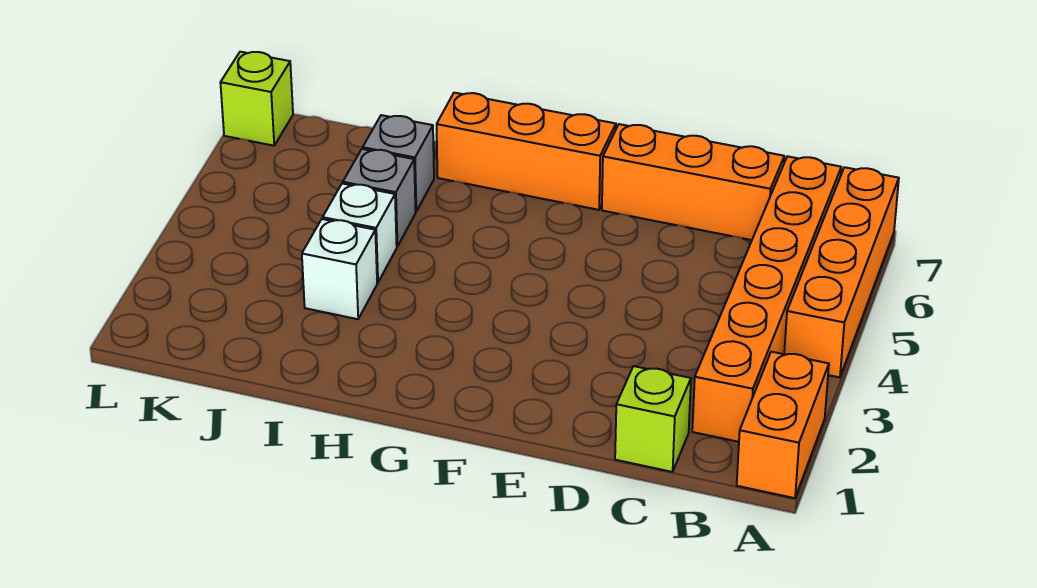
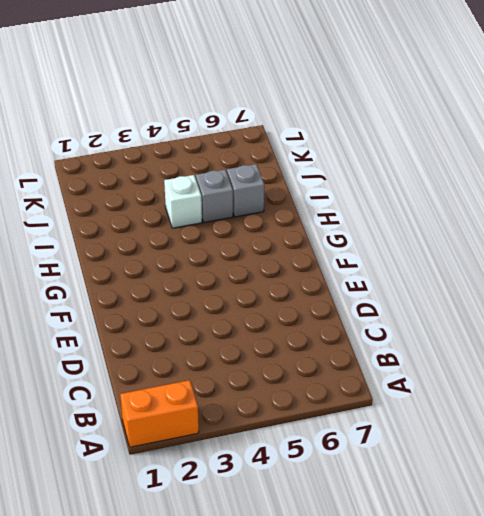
none -> orange brick A4:A7 level 1
none -> orange brick B2:B7 level 1

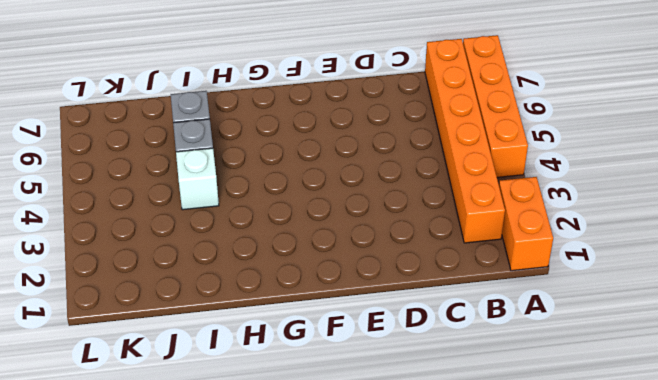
none -> lime brick C1 level 1
none -> orange brick C7:E7 level 1

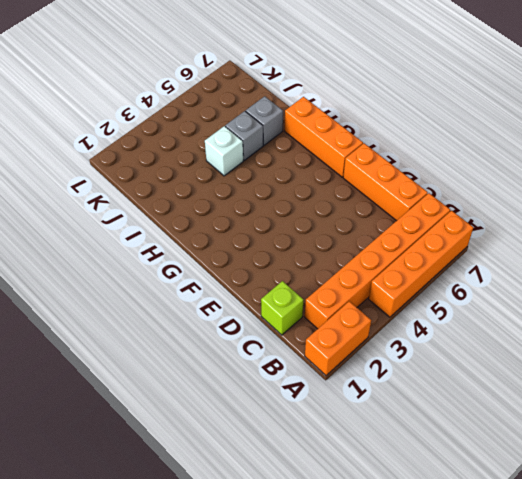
none -> white brick I3 level 1
none -> lime brick L7 level 1

